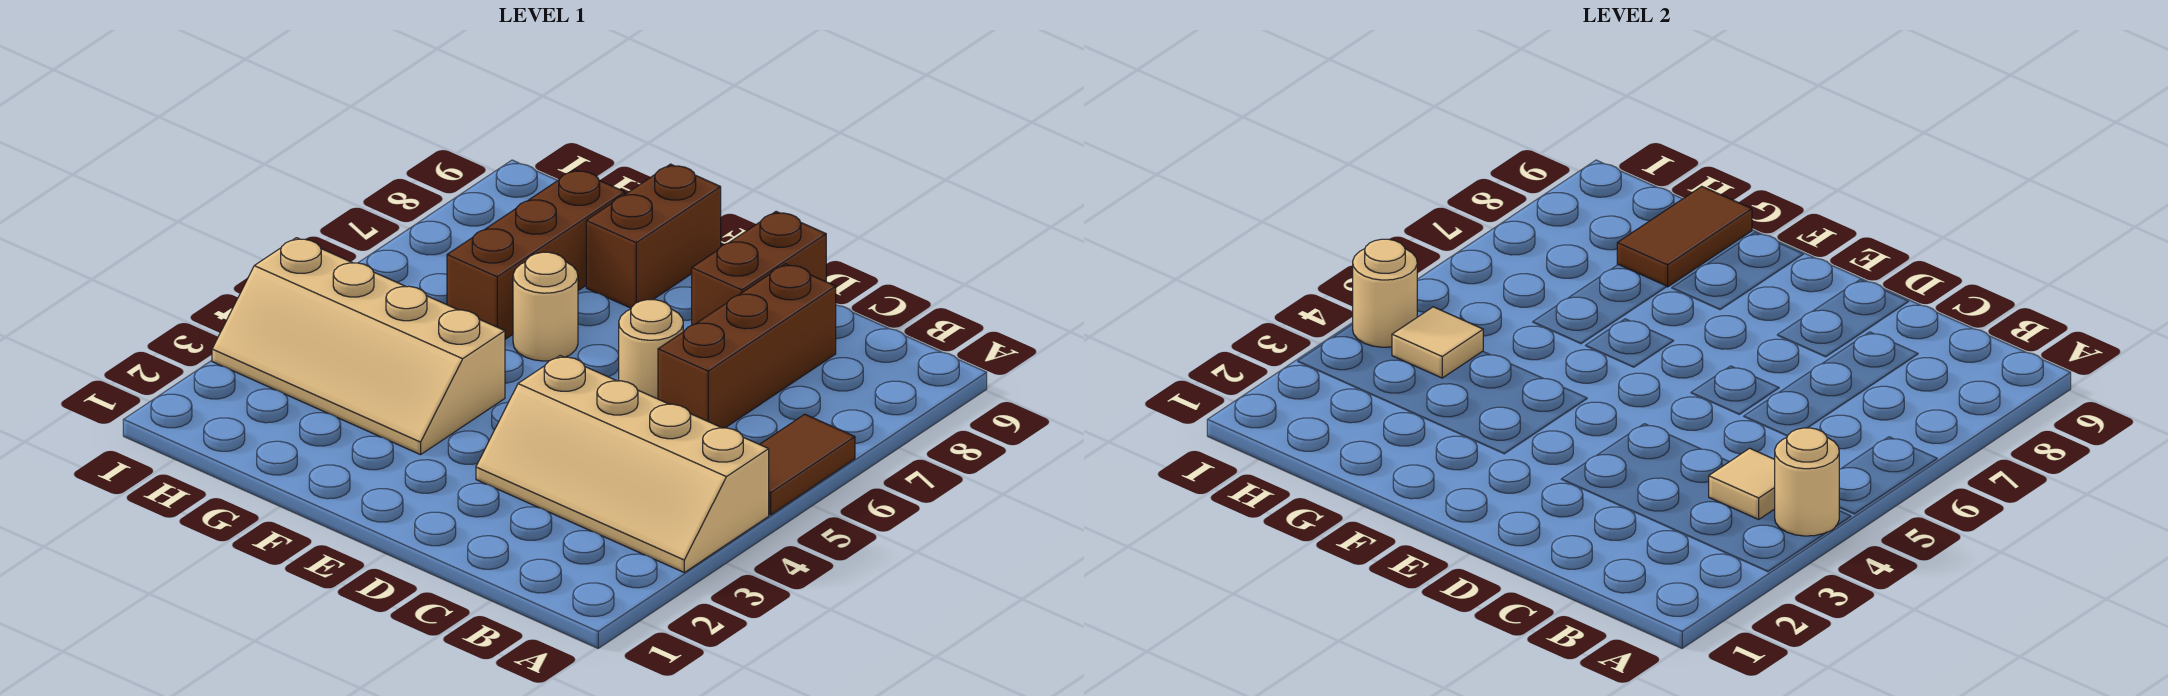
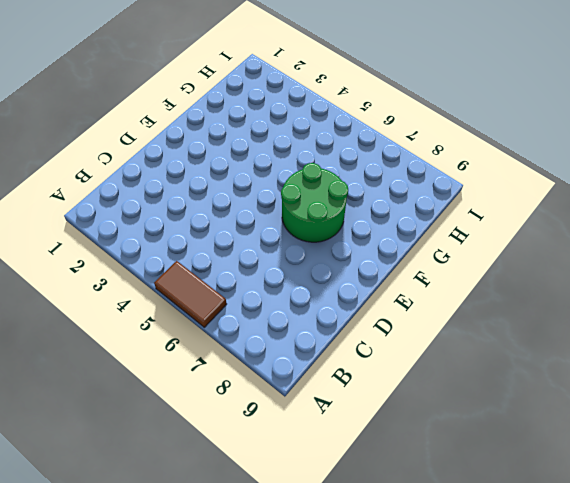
green round brick E6:F7 level 1 -> tan round brick F6 level 1
none -> tan slope A3:D4 level 1 top 4
none -> brown brick C6:C8 level 1
none -> tan round brick D6 level 1

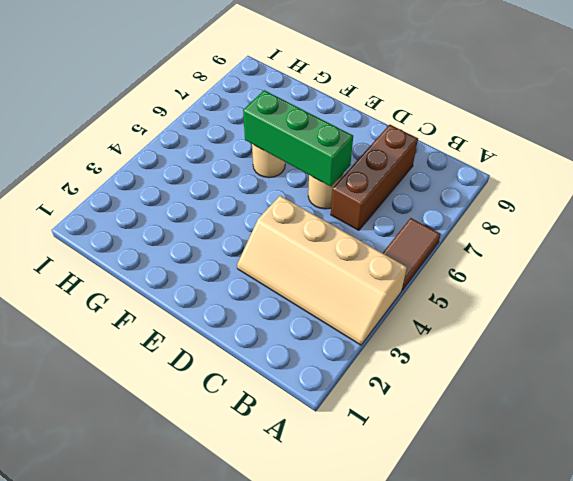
green brick D6:F6 level 2 -> none
none -> brown brick D8:D9 level 1
none -> tan slope F3:I4 level 1 top 4
none -> brown brick F8:F9 level 1

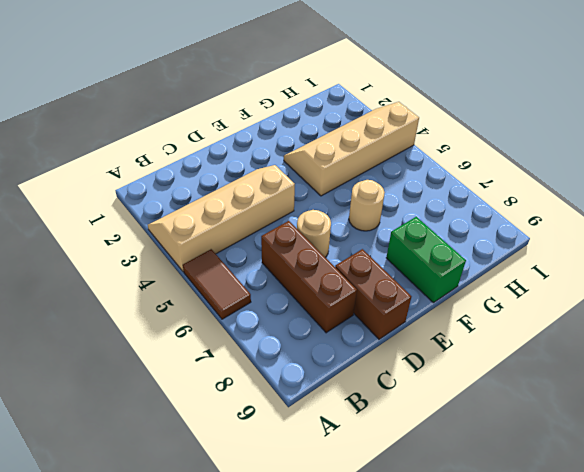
green brick F8:F9 level 1 -> brown brick F8:F9 level 1
none -> brown brick G6:G8 level 1
none -> tan round brick A4 level 2
none -> tan tile B4 level 2

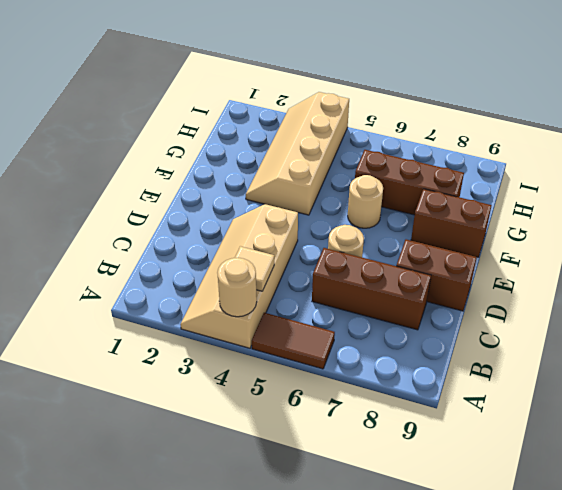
none -> brown tile G8:G9 level 2
none -> tan tile H4 level 2
none -> tan round brick I4 level 2

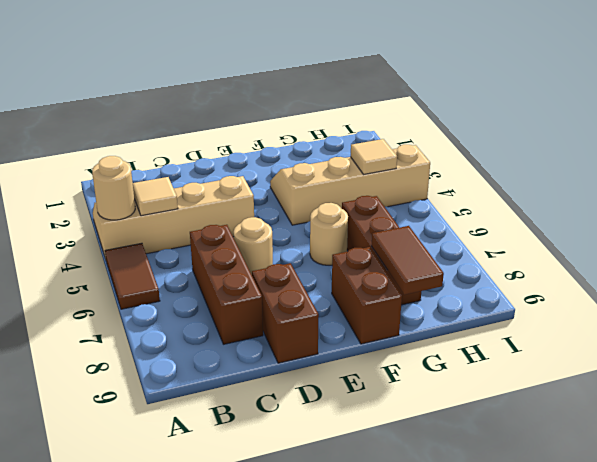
none -> tan round brick I4 level 2

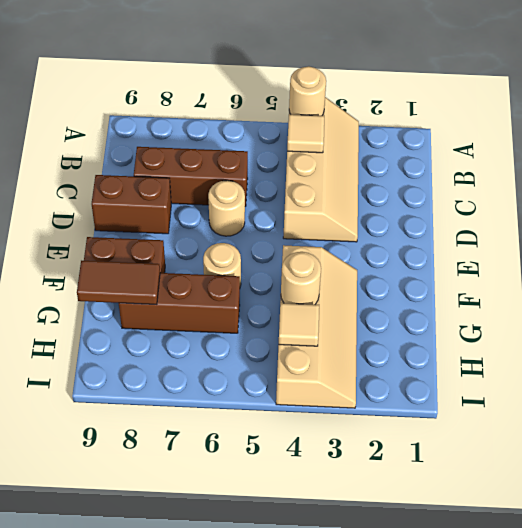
tan round brick G4 level 2 -> tan round brick I4 level 2
none -> brown tile A5:A6 level 1

